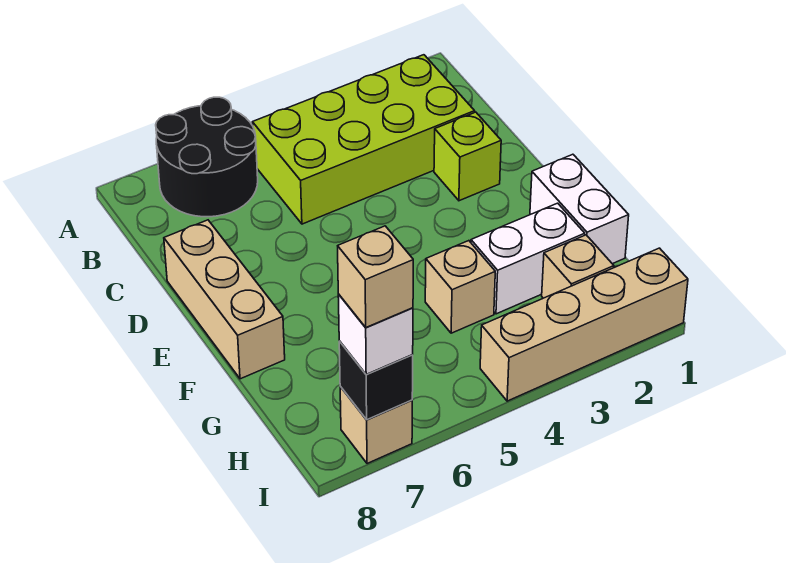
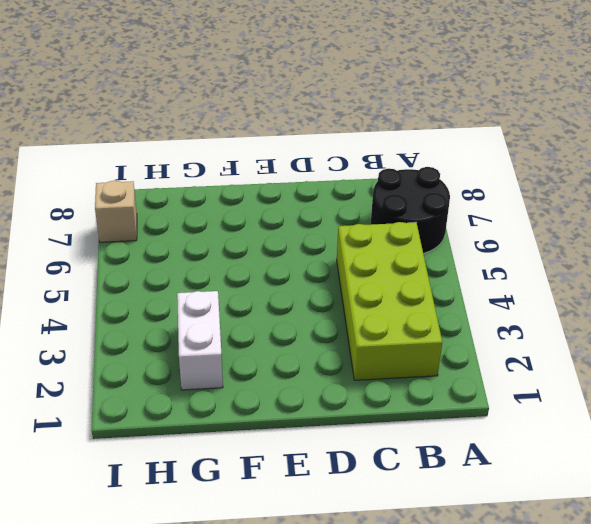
none -> lime brick D2 level 1
none -> tan brick D8:F8 level 1
none -> white brick F1:G1 level 1

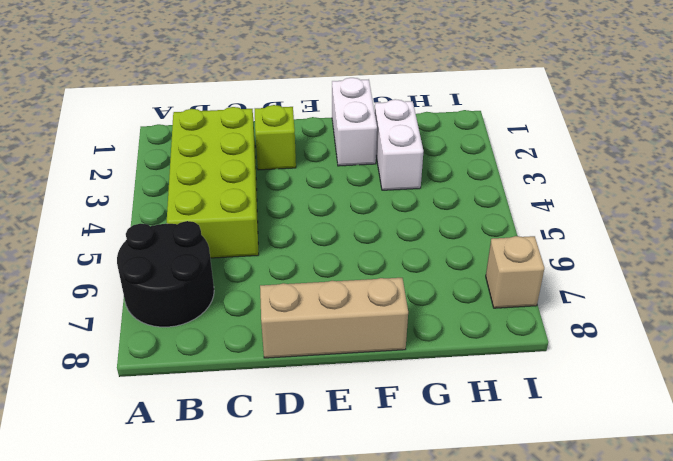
white brick F1:F2 level 1 -> white brick F1:G1 level 1
none -> tan brick G4 level 1
none -> tan brick H2 level 1
none -> tan brick I1:I4 level 1

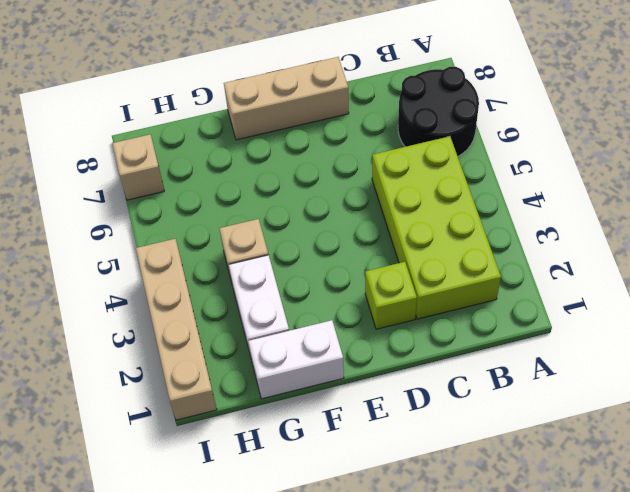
none -> tan brick H2 level 1
none -> black brick I7 level 2
none -> white brick I7 level 3

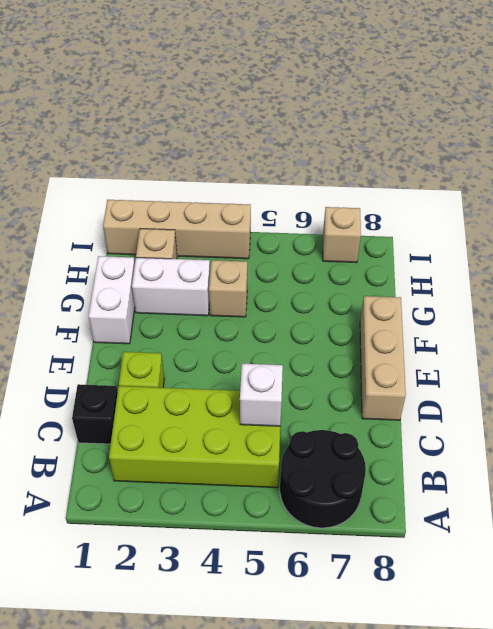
black brick C1 level 1 -> black brick I7 level 2
white brick C5 level 2 -> white brick I7 level 3
none -> tan brick I7 level 4

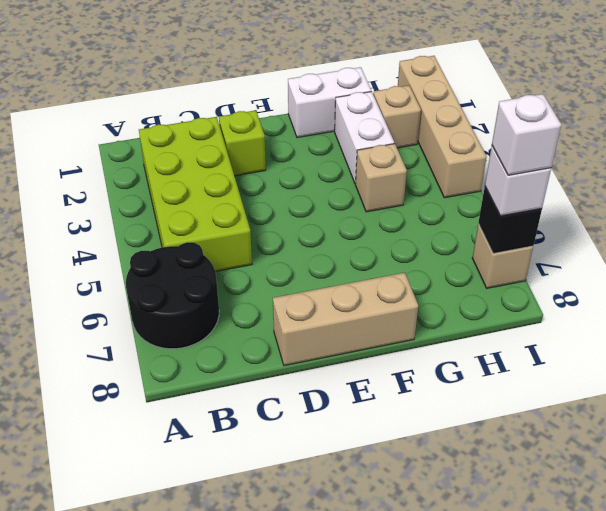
white brick I7 level 4 -> tan brick I7 level 4

